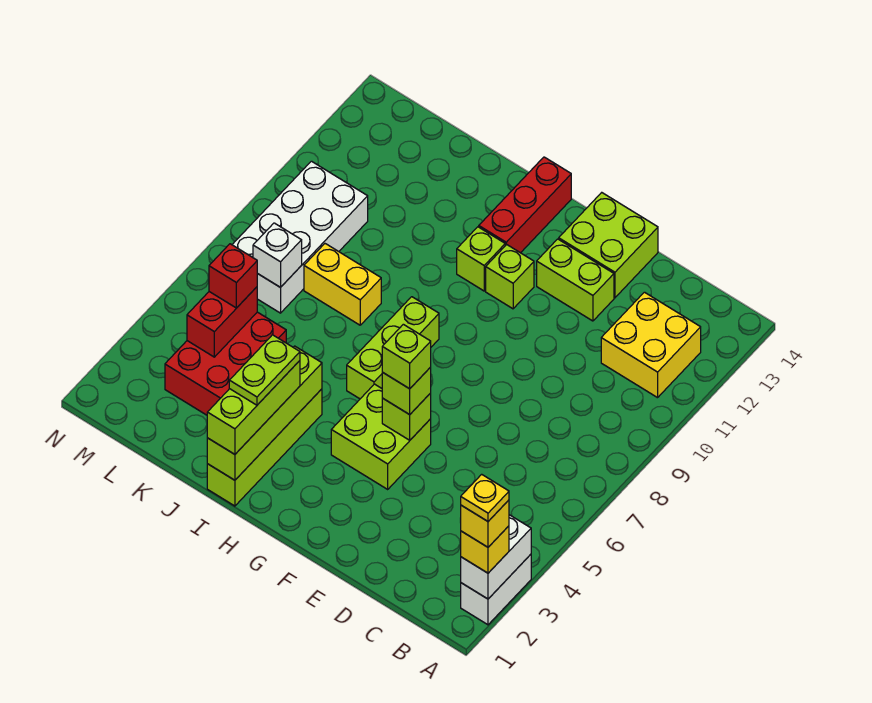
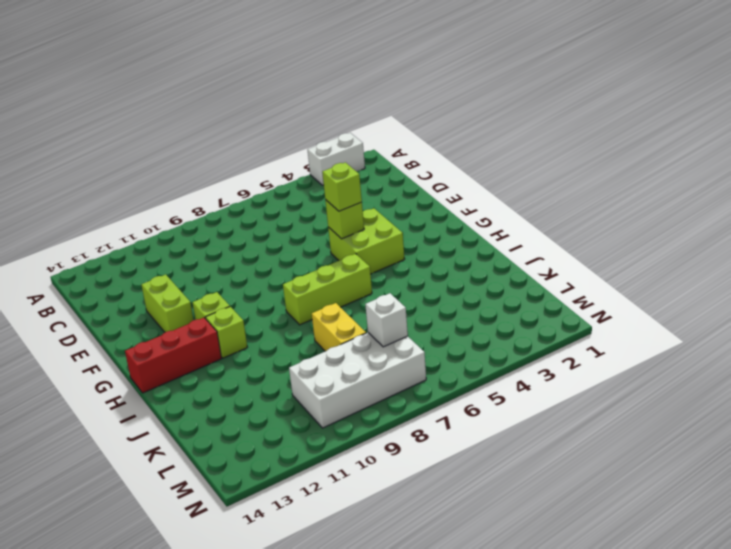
none -> yellow brick B11:C12 level 1
none -> lime brick E13:F14 level 1
none -> lime brick I1:I4 level 1

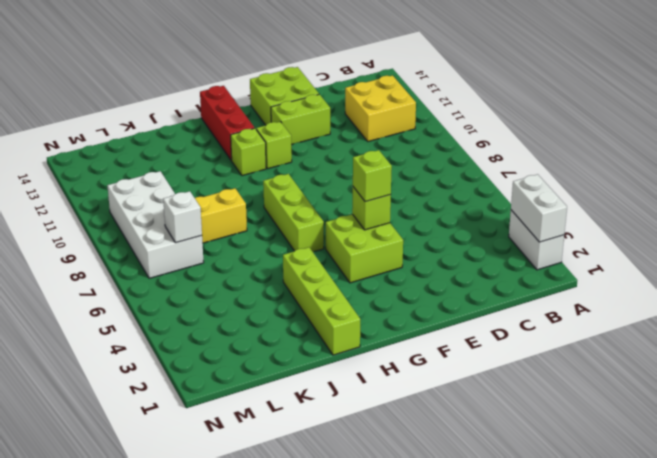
none -> red brick K3:L5 level 1
none -> lime brick I1:I4 level 2
none -> red brick L4:L5 level 2

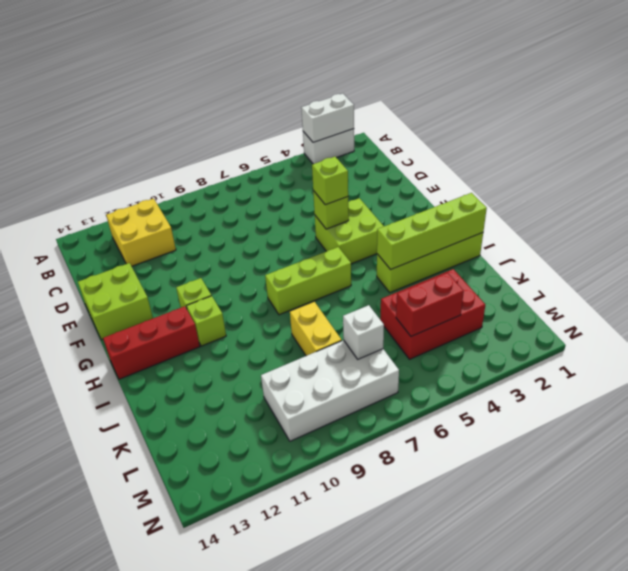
none -> lime brick E12:F12 level 1
none -> yellow brick A2 level 3
none -> lime brick I1:I3 level 3

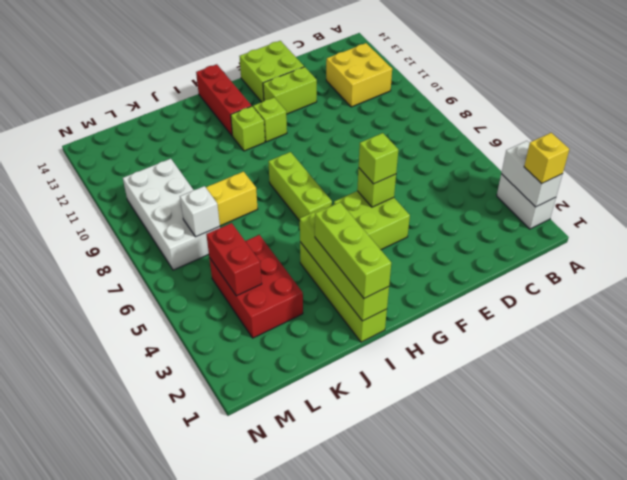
none -> red brick L5 level 3
none -> yellow brick A2 level 4
none -> lime brick F5 level 4

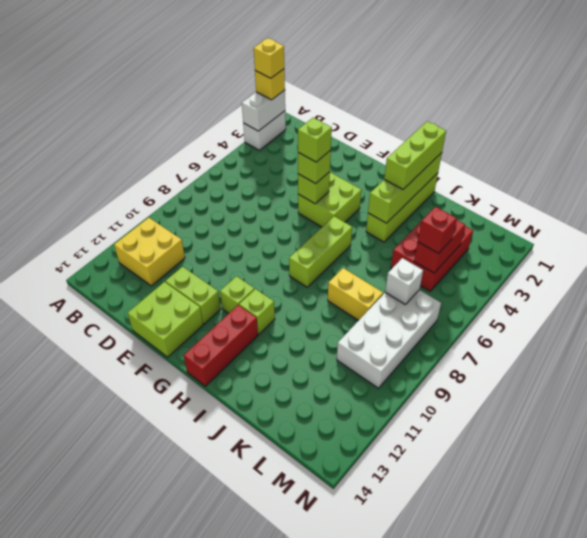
none -> lime plate I2:I3 level 4
none -> yellow plate A2 level 5

